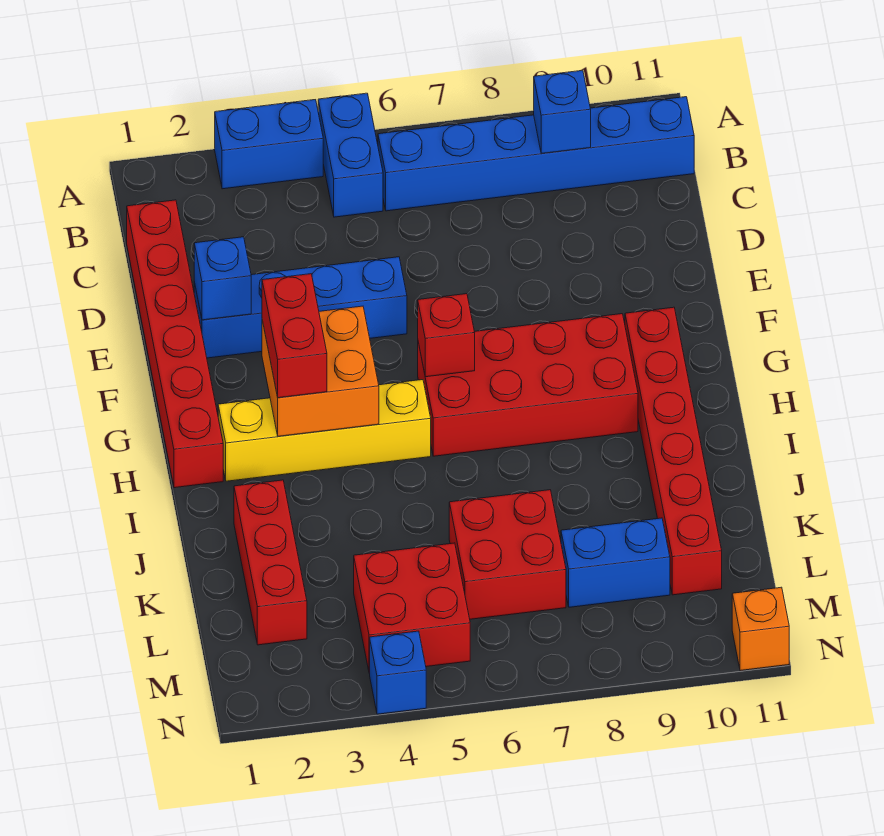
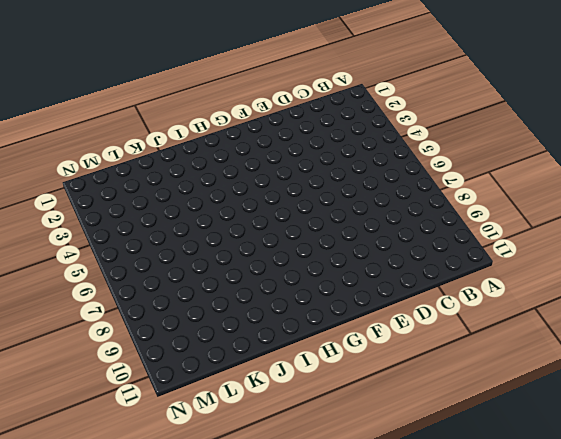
none -> blue brick A3:A4 level 1
none -> blue brick A5:B5 level 1
none -> blue brick B6:B11 level 1

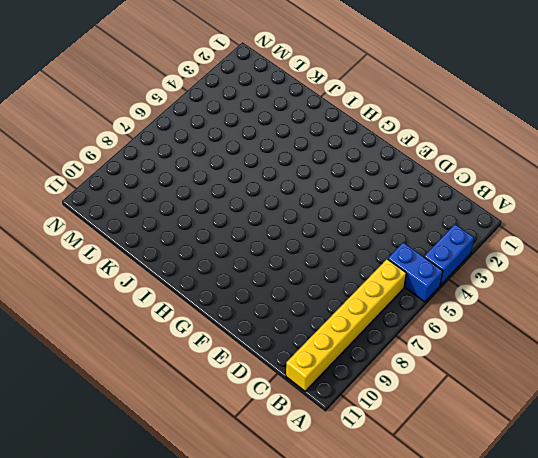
yellow brick B6:B11 level 1 -> blue brick B6:B11 level 1
none -> red brick C1:H1 level 1
none -> blue brick E2:E5 level 1
none -> red brick G6:H9 level 1

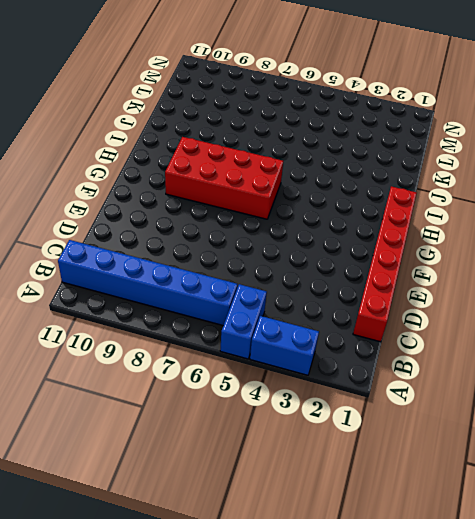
none -> blue brick E2:E5 level 1
none -> red brick G10:L10 level 1
none -> yellow brick H2:H5 level 1

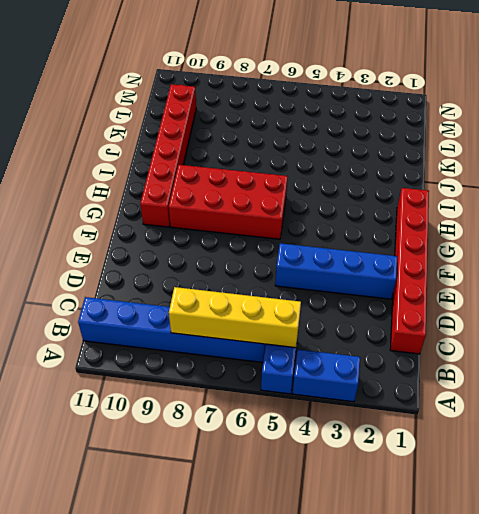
yellow brick B5:B8 level 2 -> yellow brick H2:H5 level 1
none -> red brick J2:L2 level 1
none -> red brick K6:L7 level 1
none -> red brick L4:M5 level 1

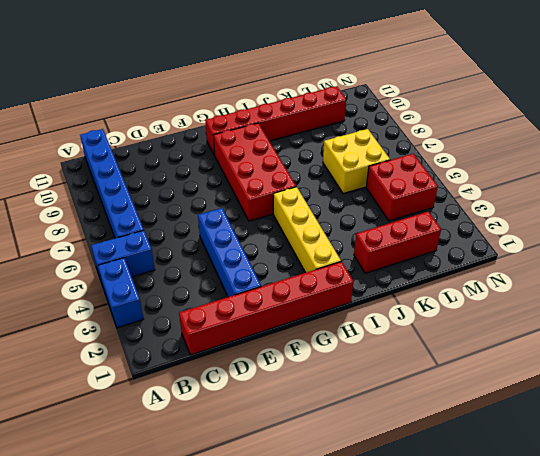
yellow brick K6:L7 level 1 -> red brick K6:L7 level 1
none -> blue brick L8:L9 level 1
none -> blue brick N4 level 1
none -> orange brick N11 level 1

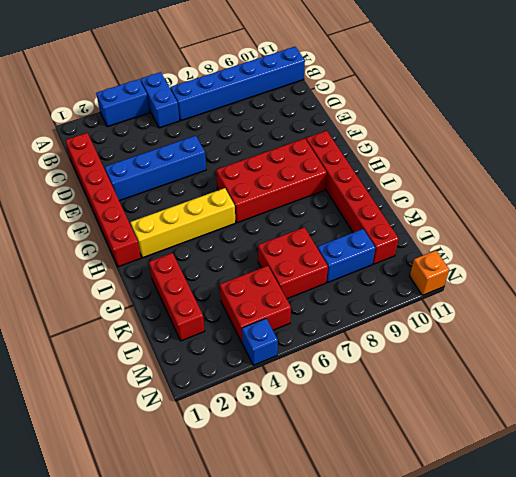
none -> blue brick B9 level 2
none -> blue brick E2 level 2
none -> orange brick G3:H4 level 2

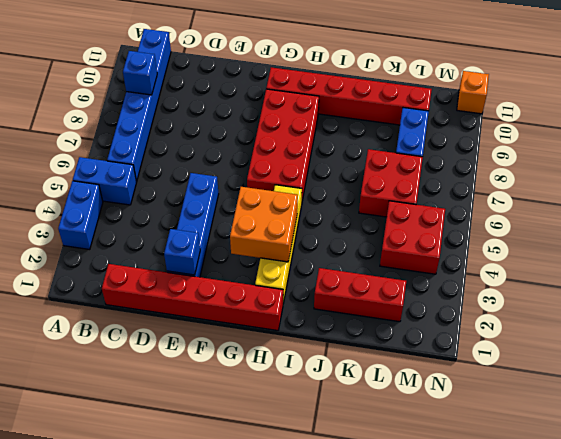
none -> blue brick N4 level 1
none -> red brick G6 level 2
none -> red brick G3:H3 level 3

